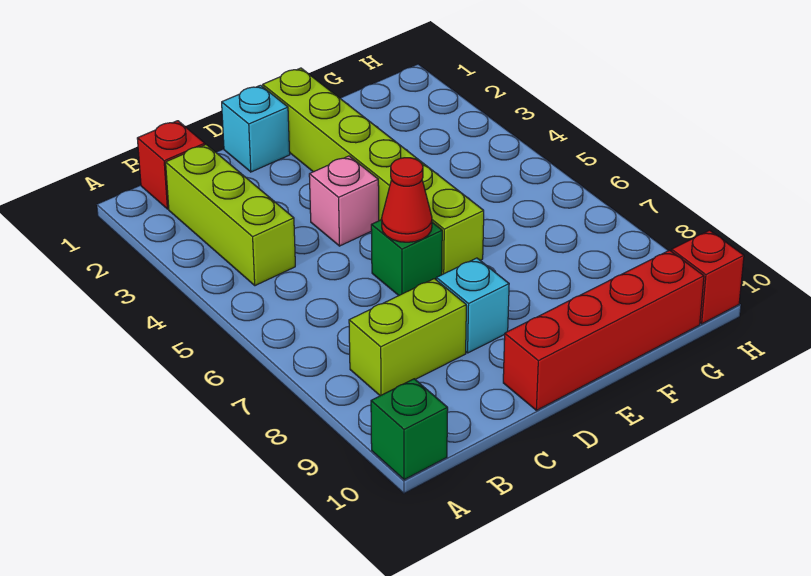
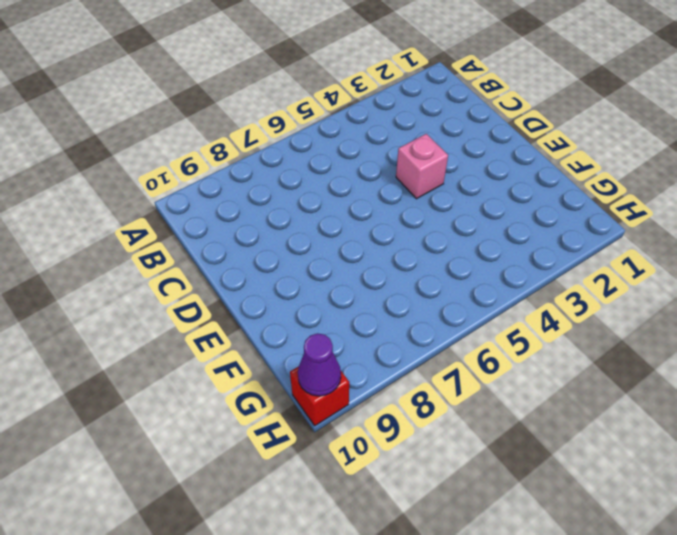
purple cone H10 level 2 -> none
none -> green brick A10 level 1
none -> red brick B1 level 1
none -> lime brick B2:B4 level 1

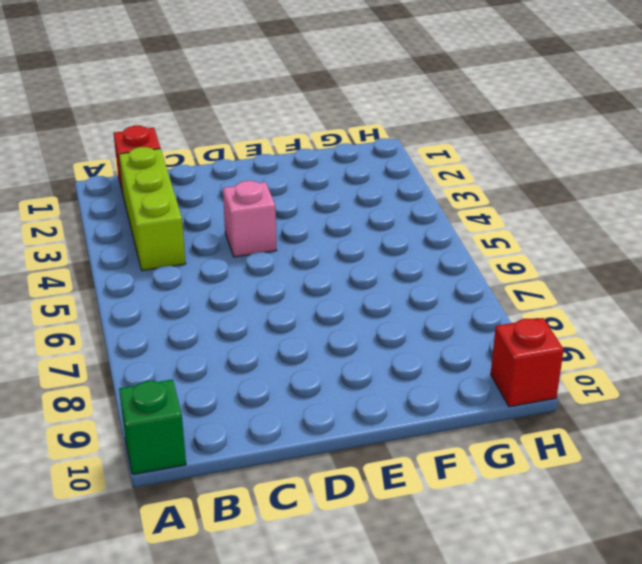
none -> lime brick B8:C8 level 1
none -> cyan brick D1 level 1
none -> green brick D6 level 1

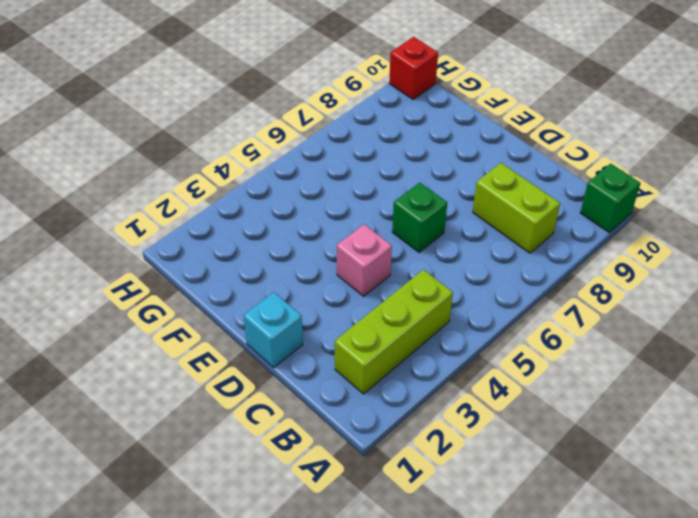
none -> red brick B1 level 1
none -> cyan brick D8 level 1
none -> red brick D10:G10 level 1

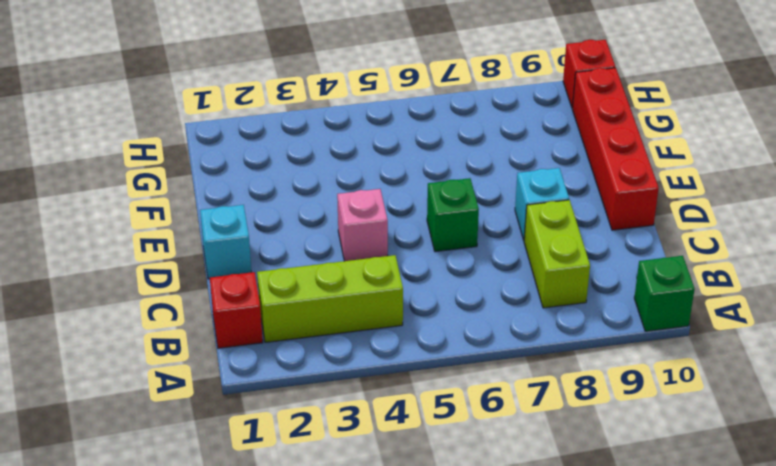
none -> lime brick E1:E6 level 1
none -> red cone D6 level 2

